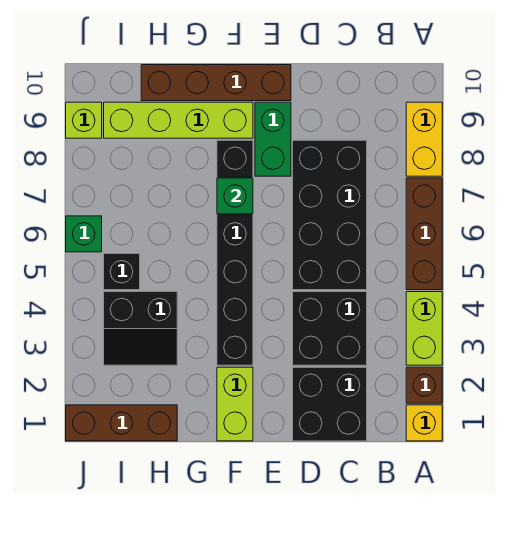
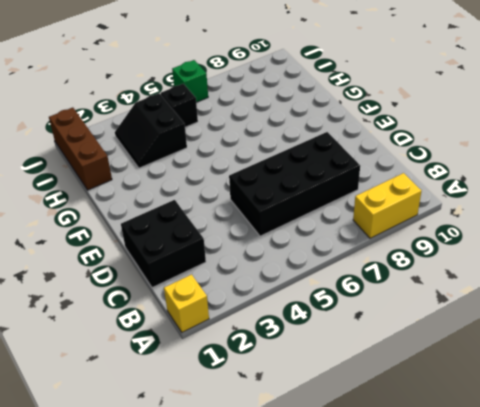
none -> brown brick A2 level 1
none -> lime brick A3:A4 level 1
none -> brown brick A5:A7 level 1

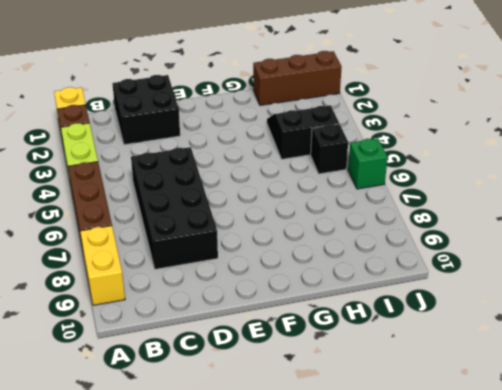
none -> black brick C3:D4 level 1
none -> green brick E8:E9 level 1
none -> brown brick E10:H10 level 1

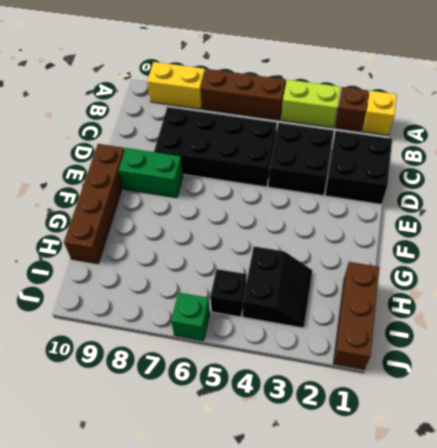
none -> lime brick F1:F2 level 1
none -> black brick F3:F8 level 1
none -> lime brick F9:I9 level 1

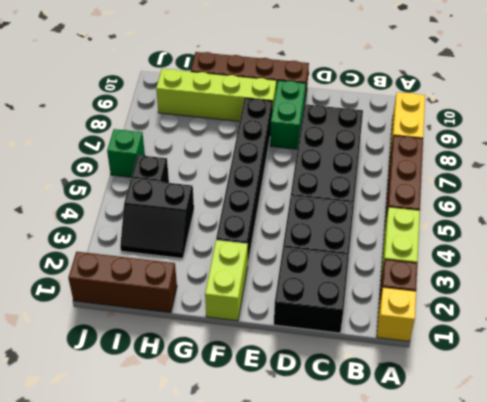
none -> lime brick J9 level 1
none -> green brick F7 level 2

